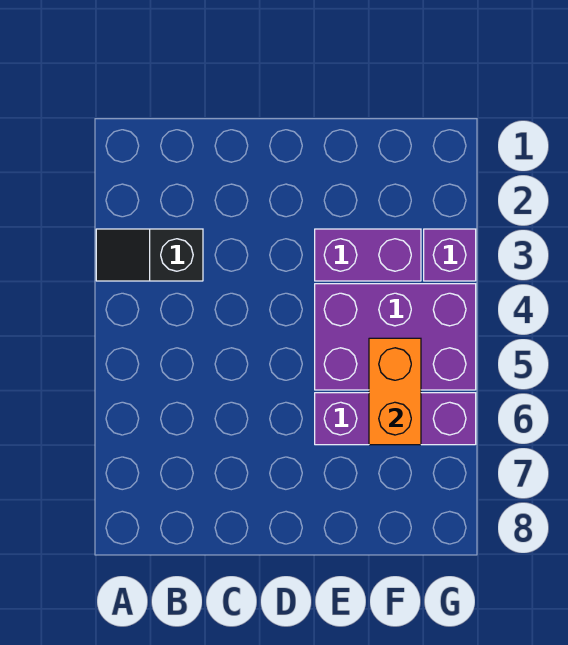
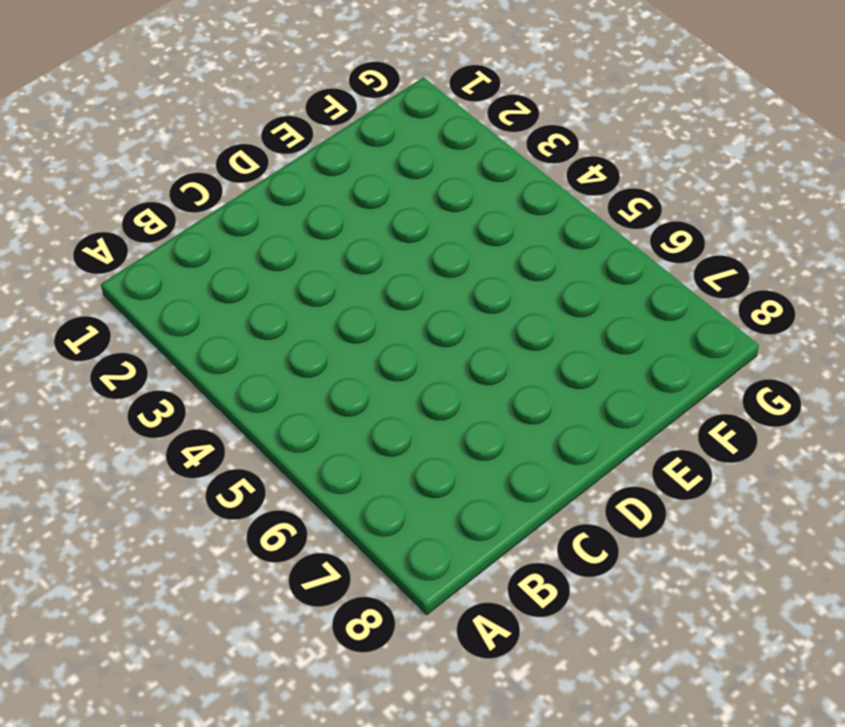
none -> black slope A3:B3 level 1 top B
none -> purple brick E3:F3 level 1

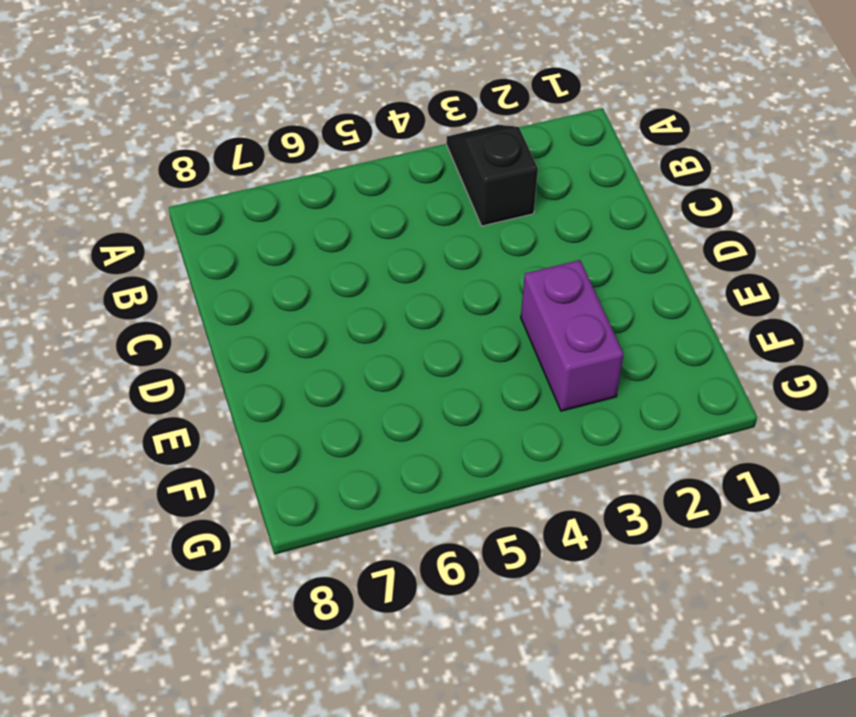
none -> purple brick E4:G5 level 1
none -> purple brick E6:G6 level 1

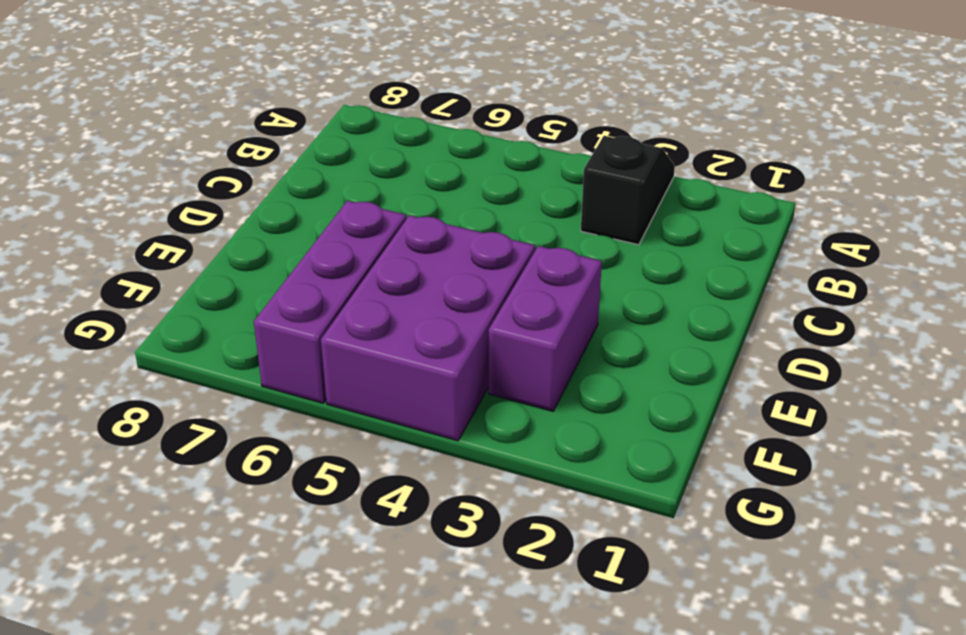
none -> purple brick G3 level 1
none -> orange brick F5:F6 level 2

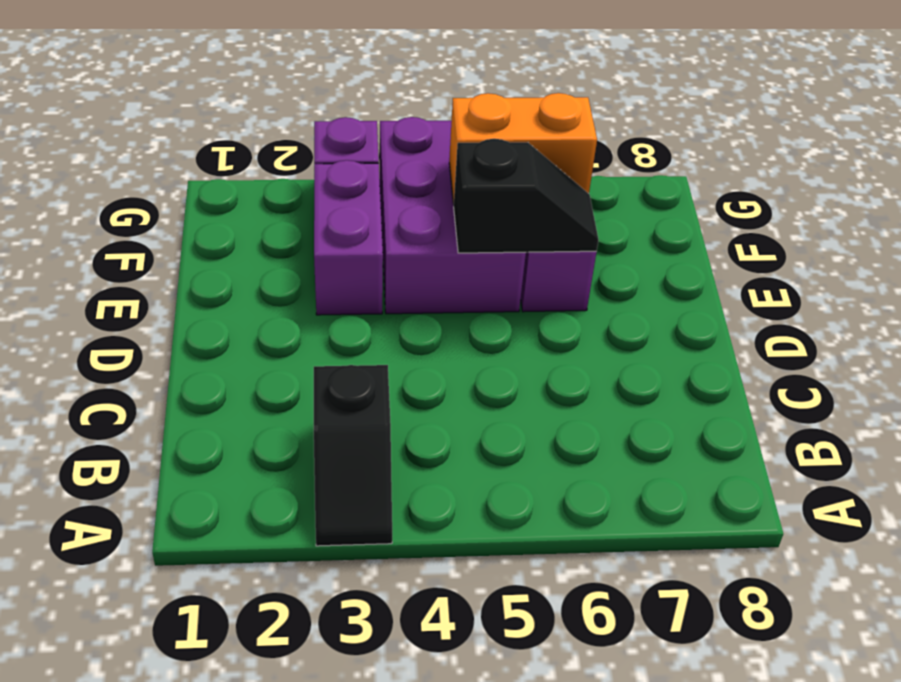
black slope E5:E6 level 2 top 5 -> none

